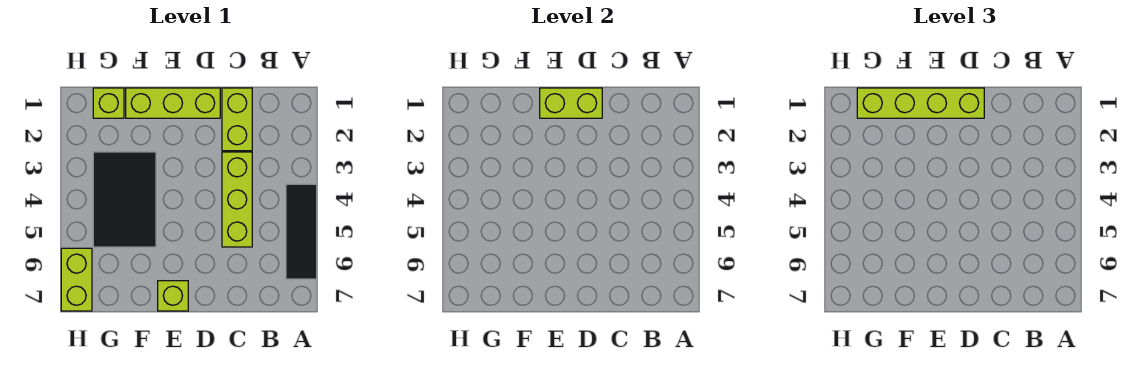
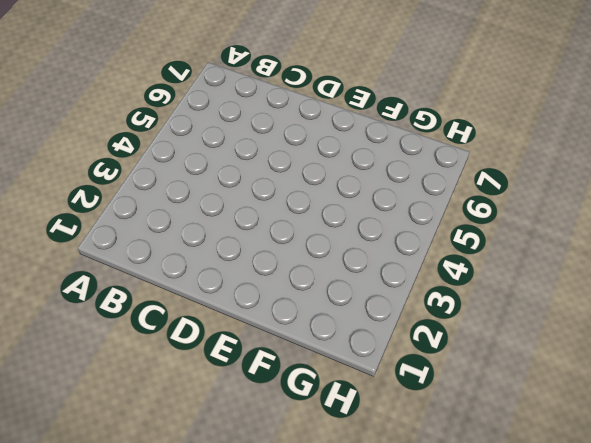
none -> black tile A4:A6 level 1
none -> lime brick C1:C2 level 1

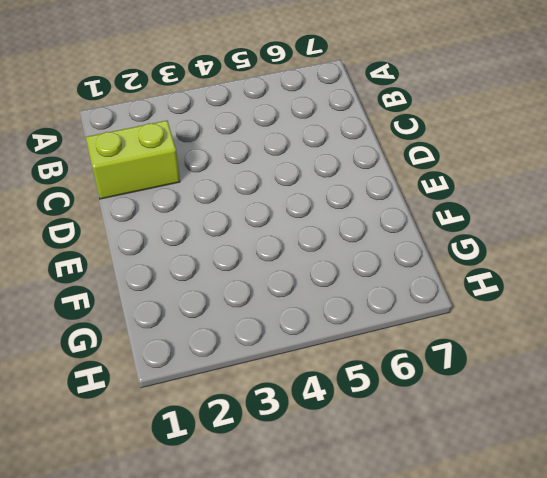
none -> black tile A4:A6 level 1
none -> lime brick C3:C5 level 1

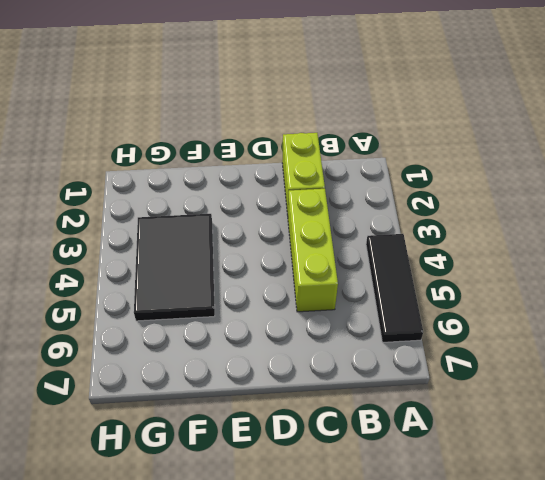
none -> lime brick D1:F1 level 1
none -> lime brick E7 level 1

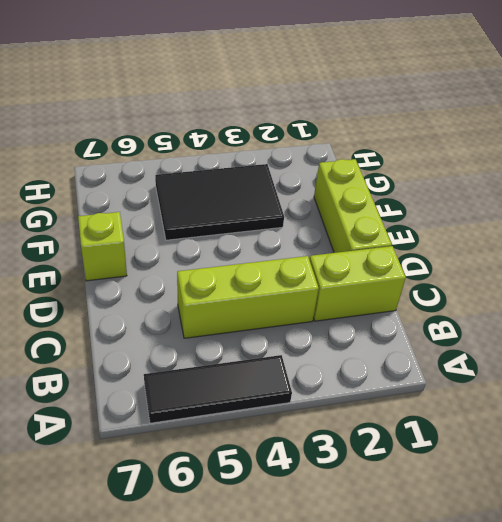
none -> lime brick G1 level 1
none -> lime brick H6:H7 level 1

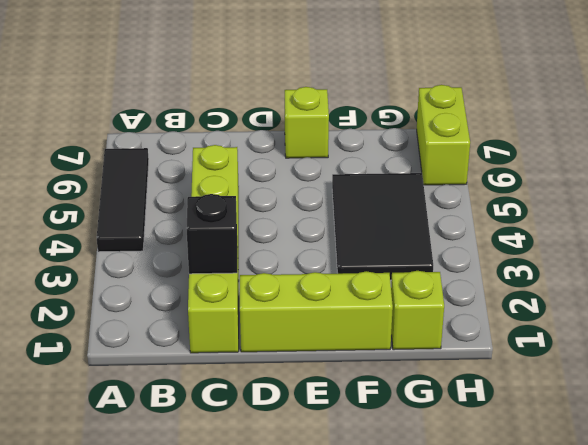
black brick C2 level 2 -> none
none -> lime brick D1:E1 level 2
none -> lime brick D1:G1 level 3

